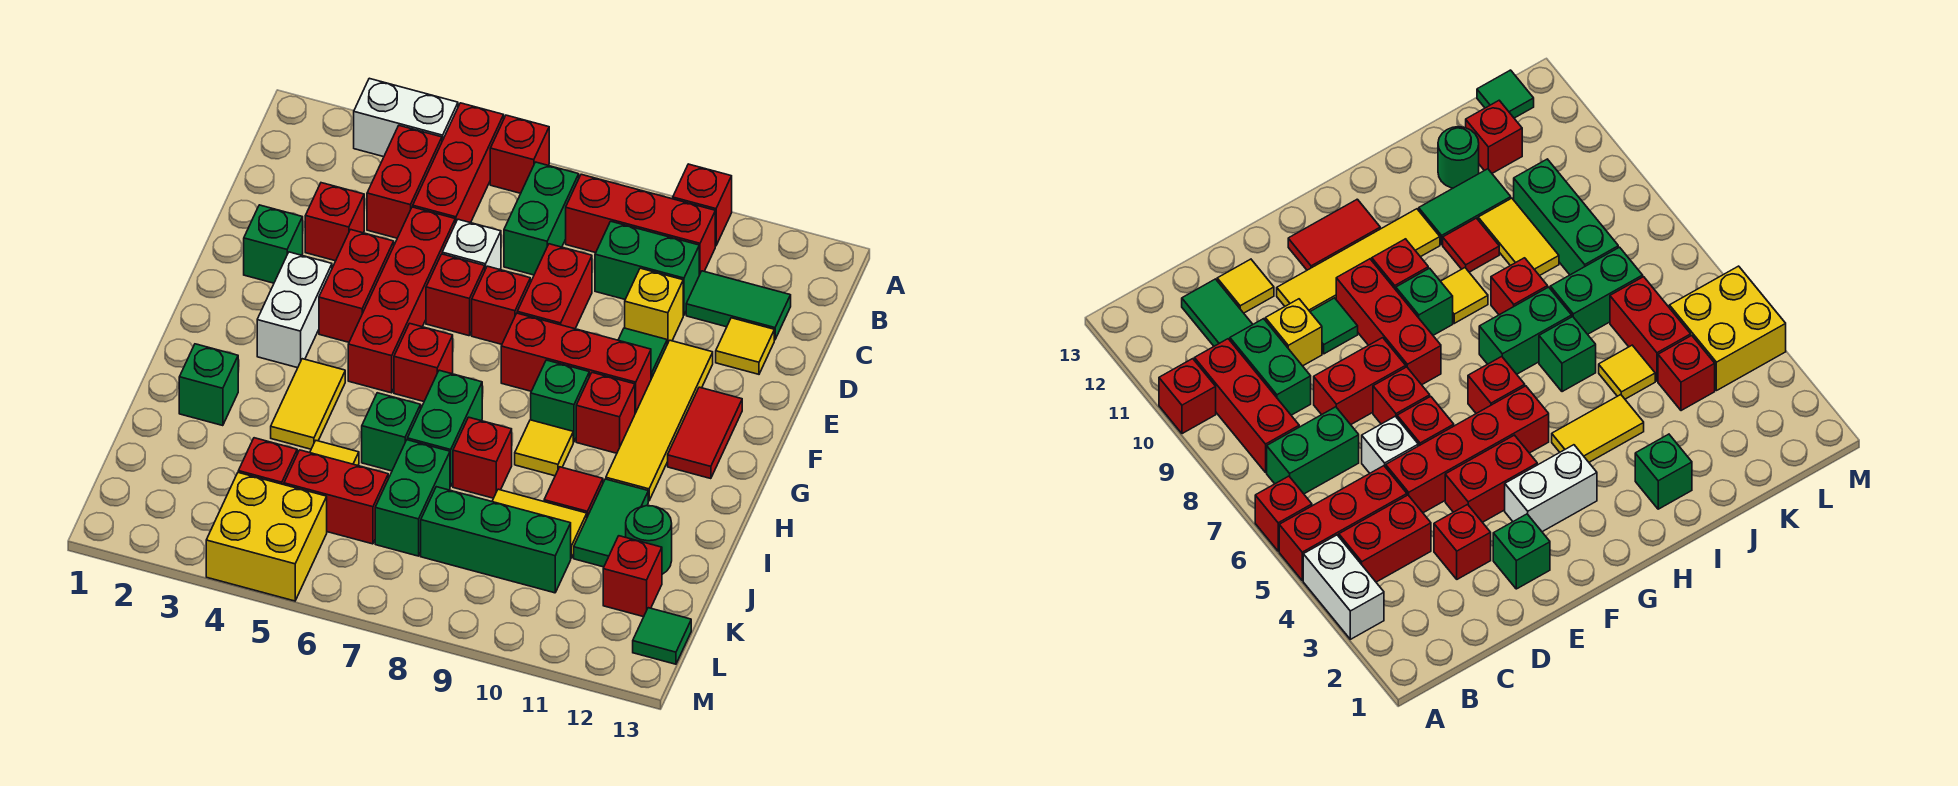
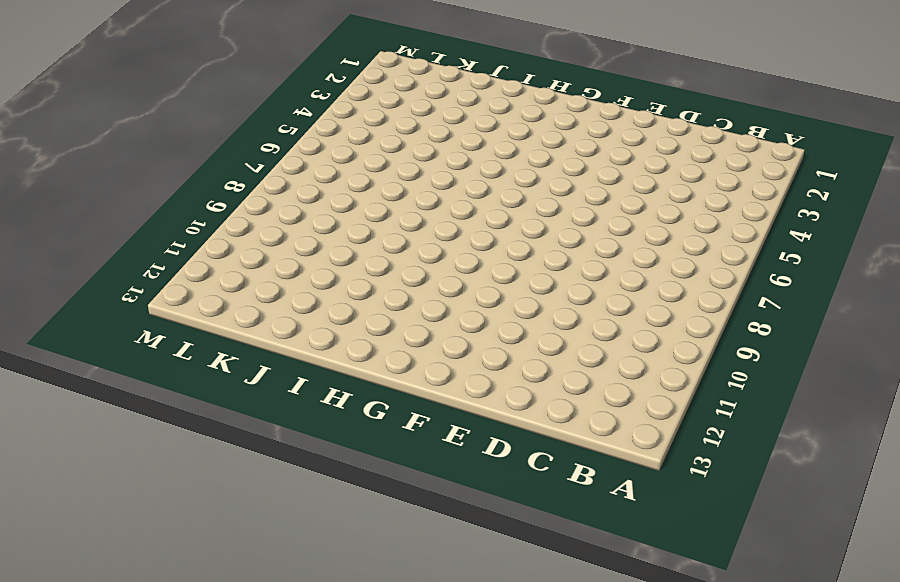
none -> white brick A3:A4 level 1
none -> red brick A5:C5 level 1
none -> red brick A6 level 1
none -> red brick A10 level 1

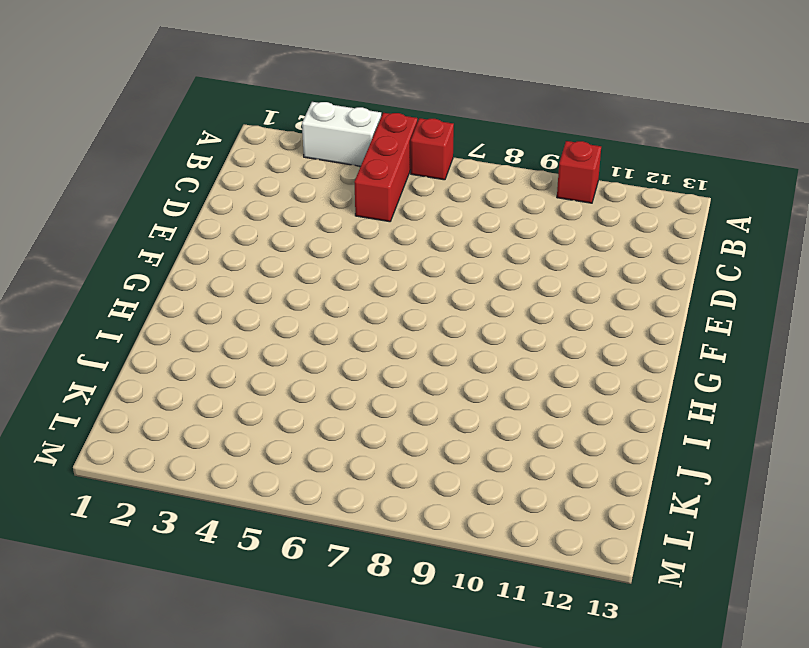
none -> red brick B4:C4 level 1
none -> green brick B7:C7 level 1
none -> red brick B8:B10 level 1
none -> green brick C9:C10 level 1

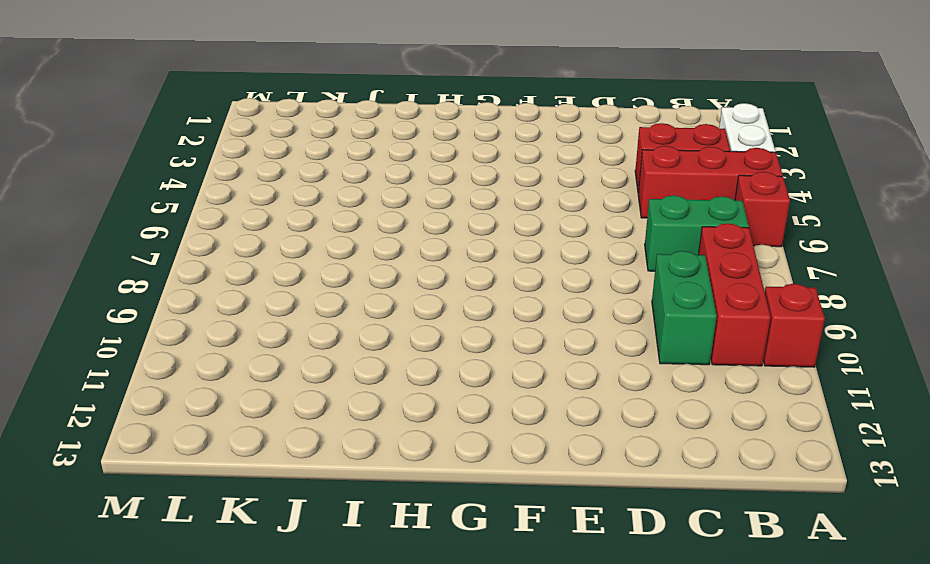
none -> green tile C11:C12 level 1
none -> red brick D3 level 1
none -> red brick D5:G5 level 1
none -> white brick D6 level 1

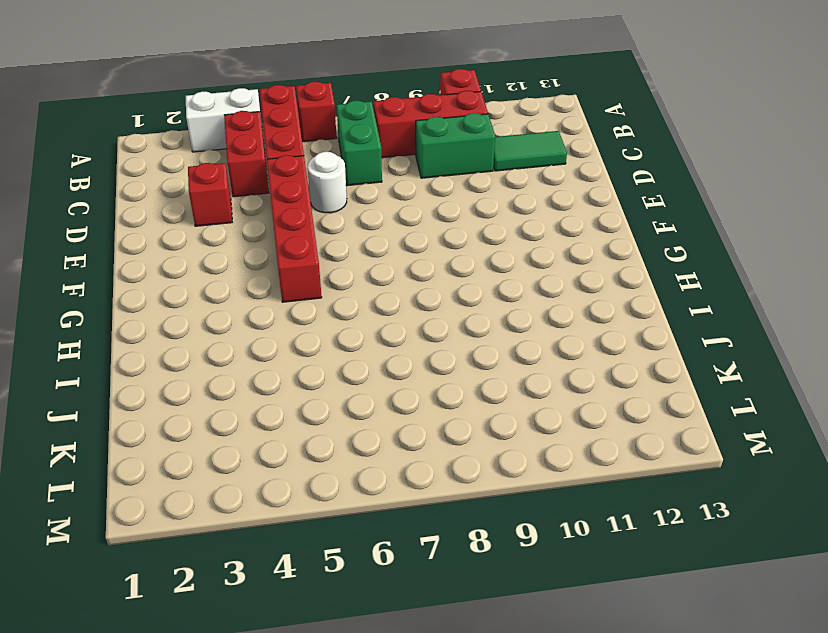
white round brick D6 level 1 -> white brick D6 level 1
none -> red brick D8:E8 level 1
none -> yellow brick D10 level 1
none -> yellow tile D12 level 1
none -> green brick E2 level 1

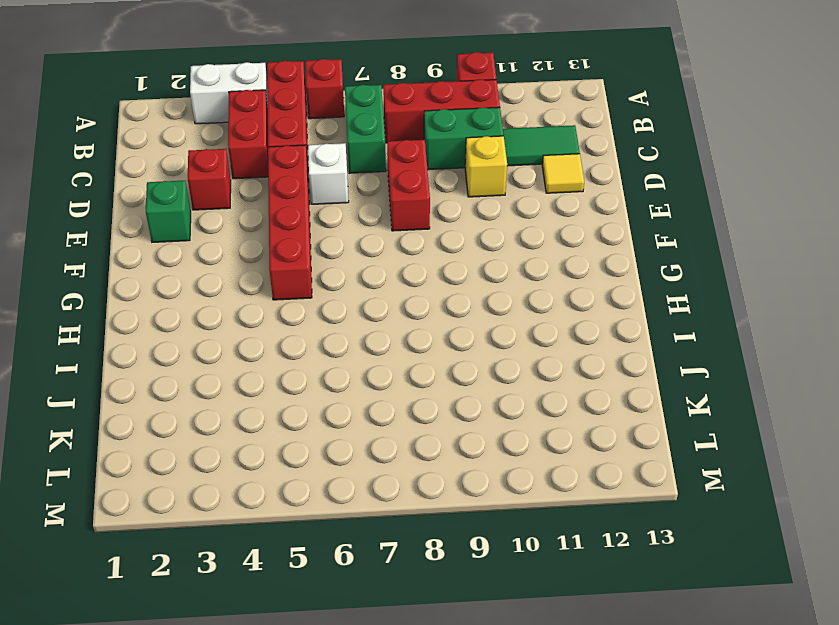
none -> red brick E4:F4 level 1
none -> red brick E6 level 1
none -> red brick E7 level 1
none -> green tile E10 level 1

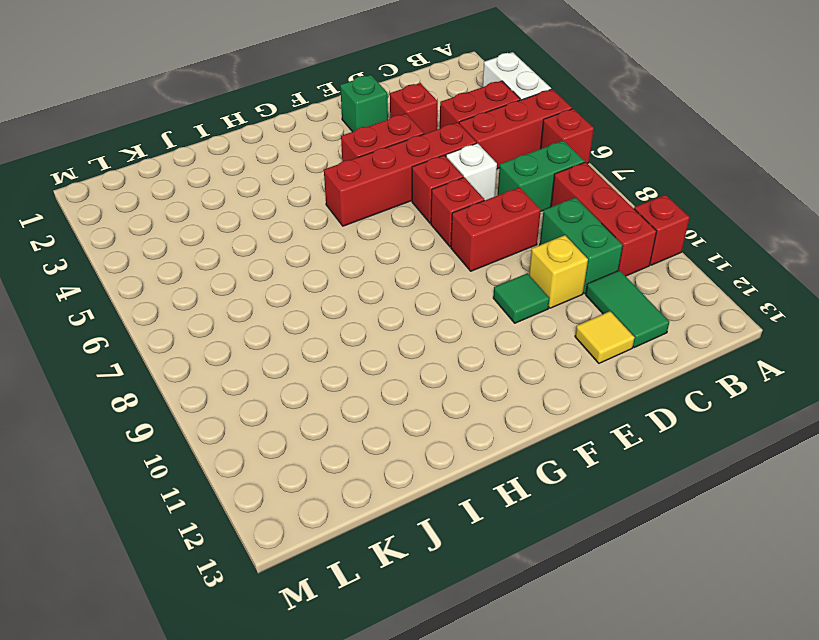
none -> yellow tile E11:H11 level 1
none -> white brick F3:G3 level 1
none -> red brick F8:F10 level 1
none -> red tile F12:G12 level 1

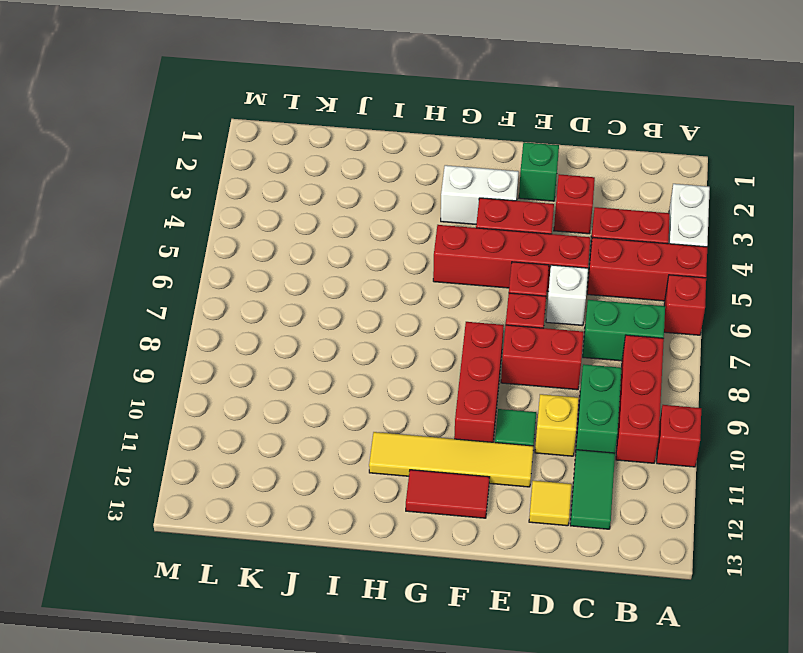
none -> red brick G6 level 1
none -> green brick G9 level 1
none -> red brick G10 level 1
none -> yellow tile H4:I4 level 1

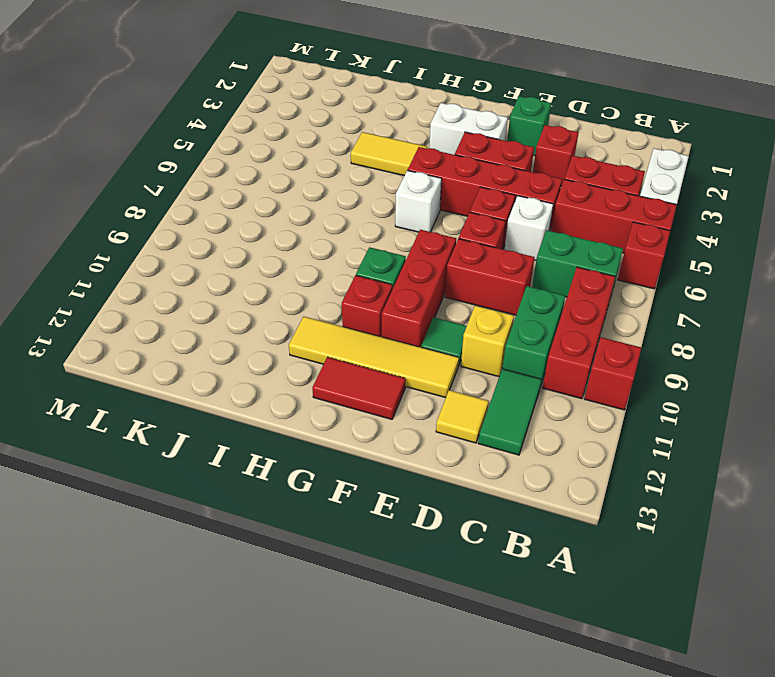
white brick G6 level 1 -> red brick G6 level 1
none -> green brick H7:I7 level 1
none -> yellow tile H9 level 1
none -> green brick I2 level 1
none -> green brick I6 level 1

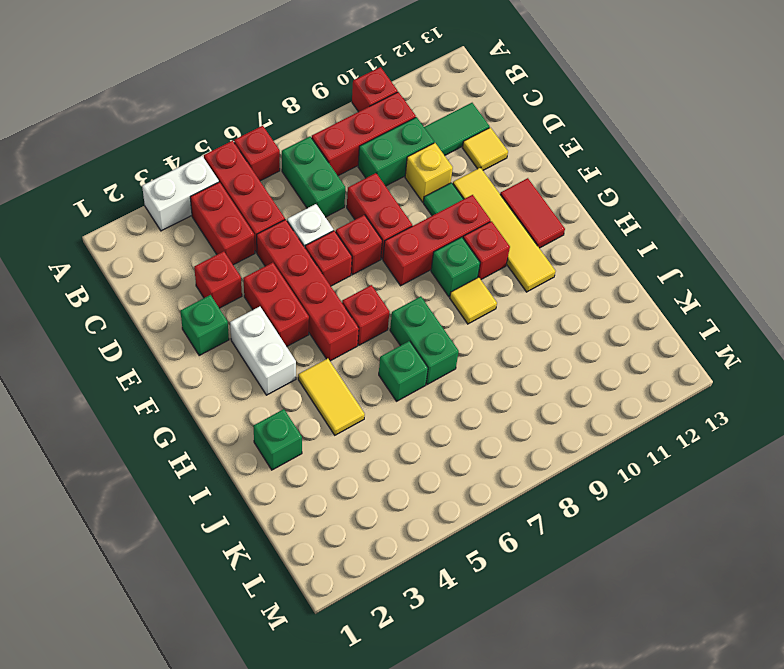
none -> red brick I8 level 1
none -> red tile I10 level 1
none -> green tile I11:J11 level 1
none -> yellow tile J5 level 1

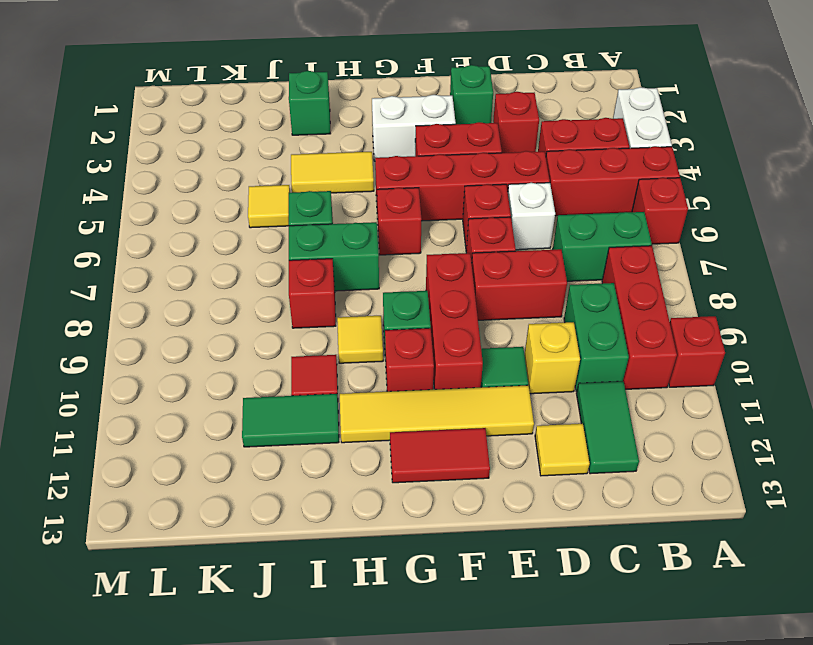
none -> green brick J7:K7 level 1
none -> yellow tile J9:J10 level 1
none -> green round brick J12 level 1
none -> red brick K4 level 1

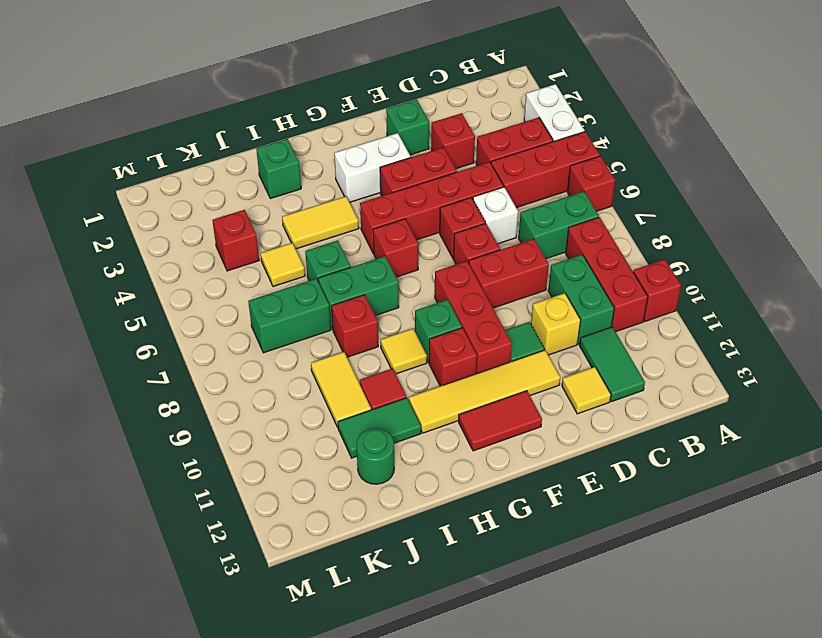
none -> red brick K5:K6 level 1
none -> green brick K8:K10 level 1
none -> red brick K12 level 1
none -> yellow brick L4:M5 level 1

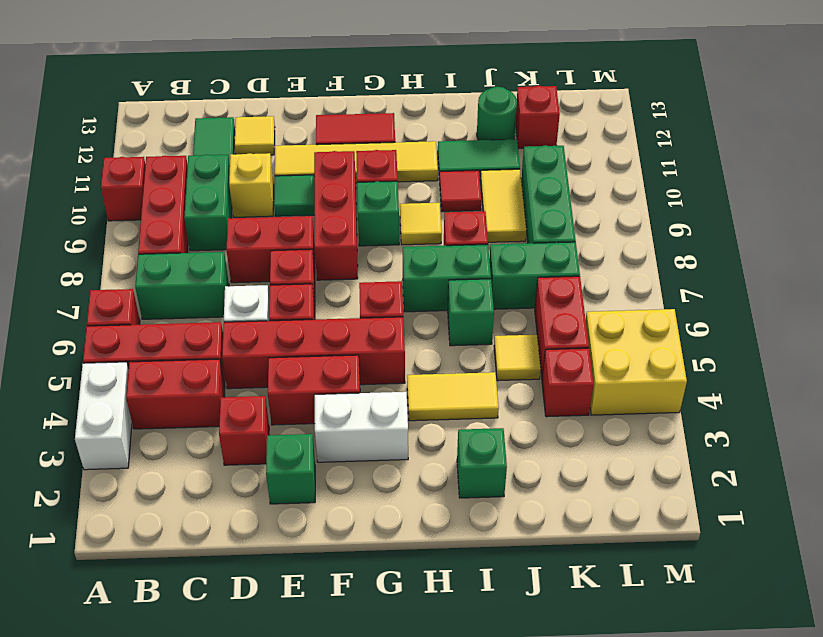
none -> green tile L13 level 1

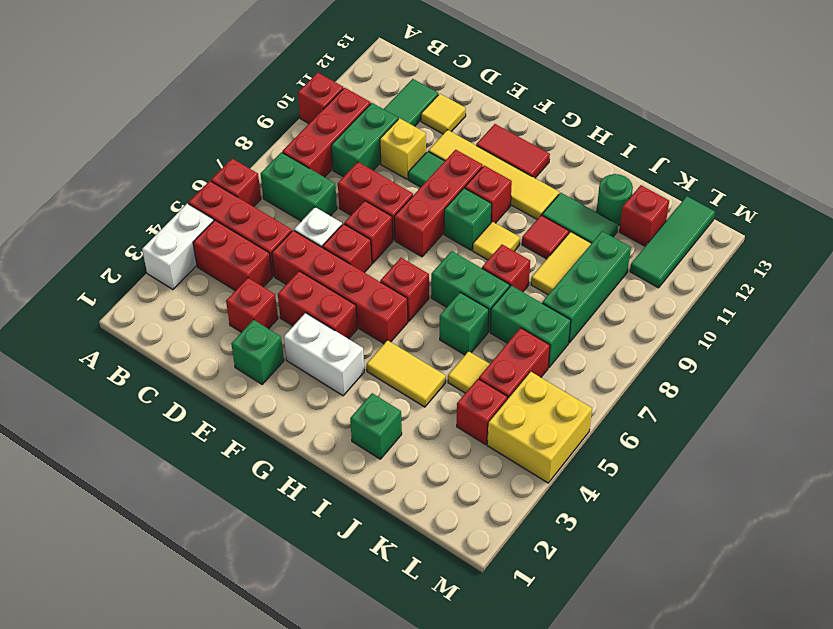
green tile L11:L13 level 1 -> green tile L13 level 1

